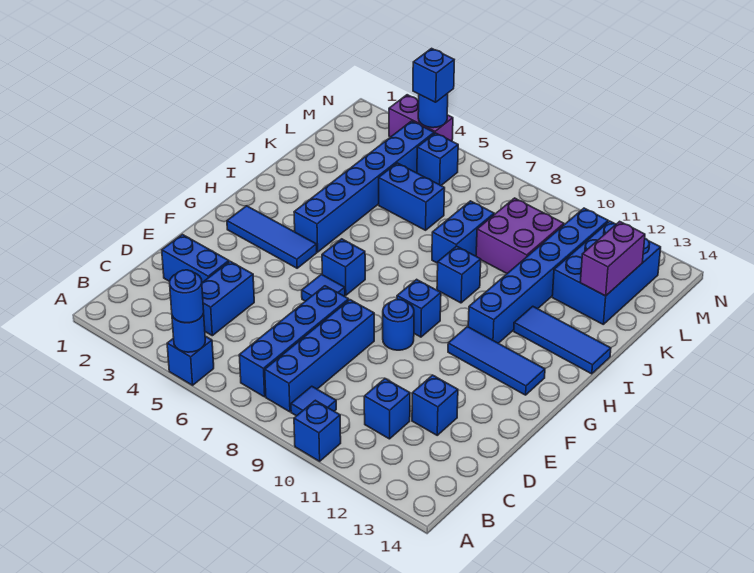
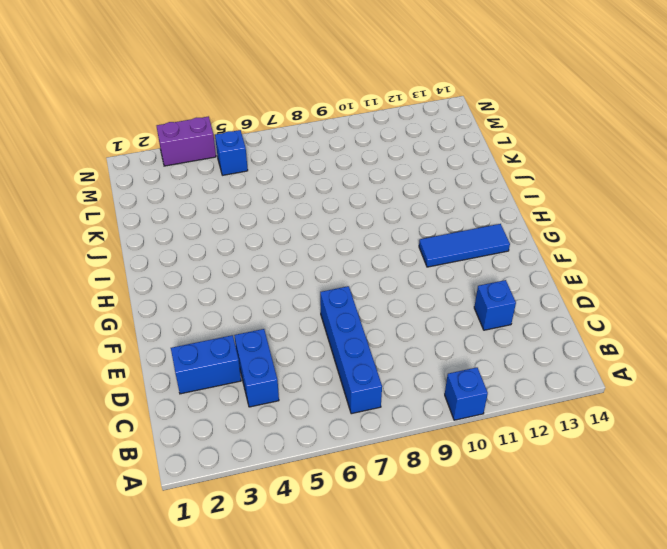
none -> blue brick A5 level 1
none -> blue brick B8:E8 level 1
none -> blue tile B9 level 1
none -> blue brick C11 level 1

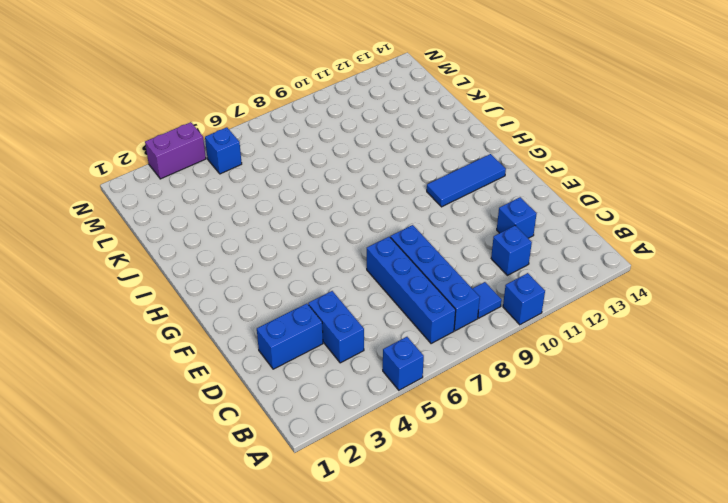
none -> blue tile F6 level 1
none -> blue round brick F9 level 1
none -> blue tile G2:G4 level 1
none -> blue brick G6 level 1

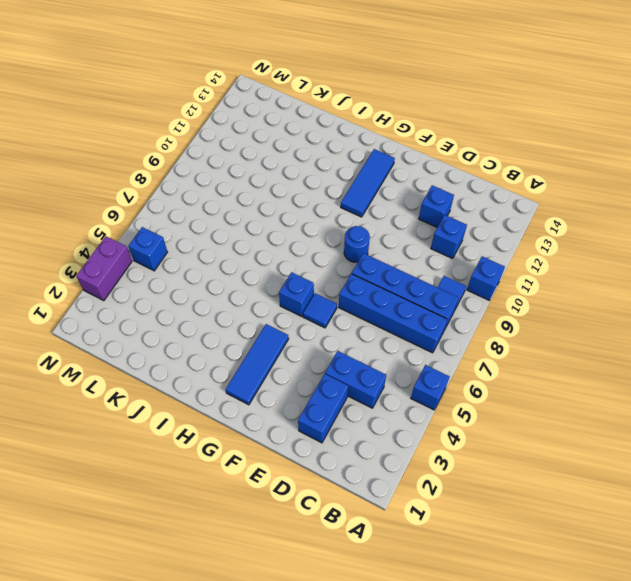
none -> blue brick G9 level 1
none -> blue brick H4:M4 level 1
none -> blue brick H11:M11 level 1
none -> blue brick I9 level 1

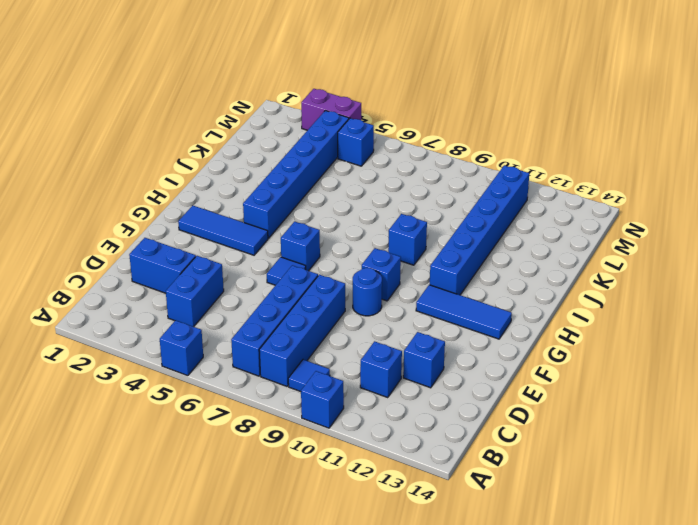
none -> blue tile I12:I14 level 1
none -> blue brick J8:K8 level 1
none -> blue brick K5:K6 level 1
none -> purple brick K9:L10 level 1

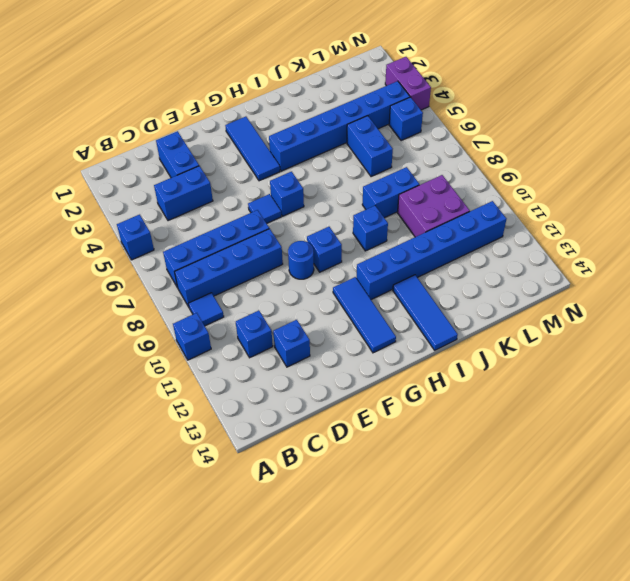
none -> blue brick K12:M13 level 1
none -> blue round brick A5 level 2
none -> purple brick K13:L13 level 2
none -> blue round brick N4 level 2

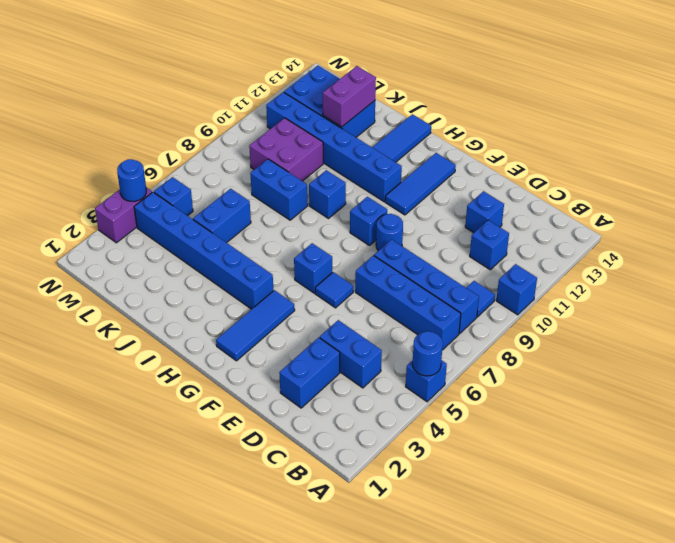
purple brick K12:K13 level 2 -> purple brick K13:L13 level 2
none -> blue round brick A5 level 3
none -> blue brick N4 level 3

